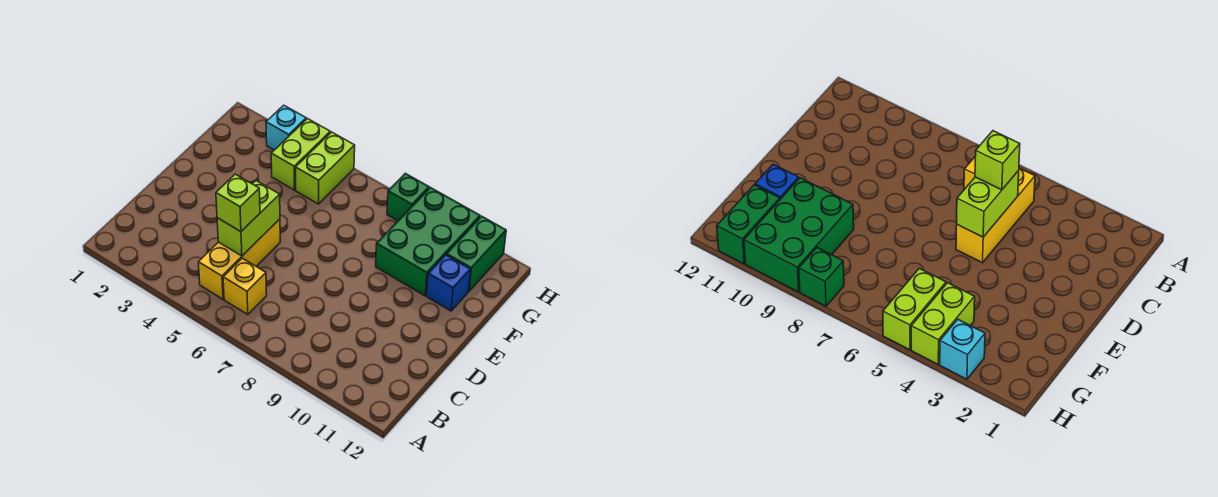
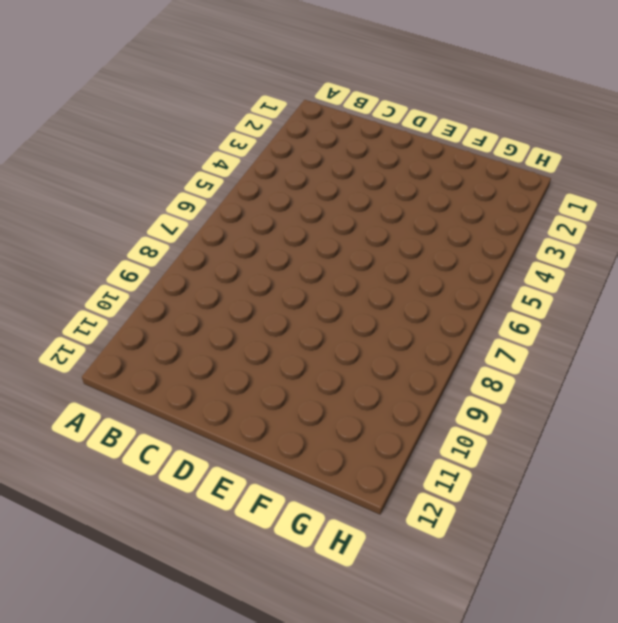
none -> yellow brick B5:D5 level 1
none -> yellow brick B6 level 1

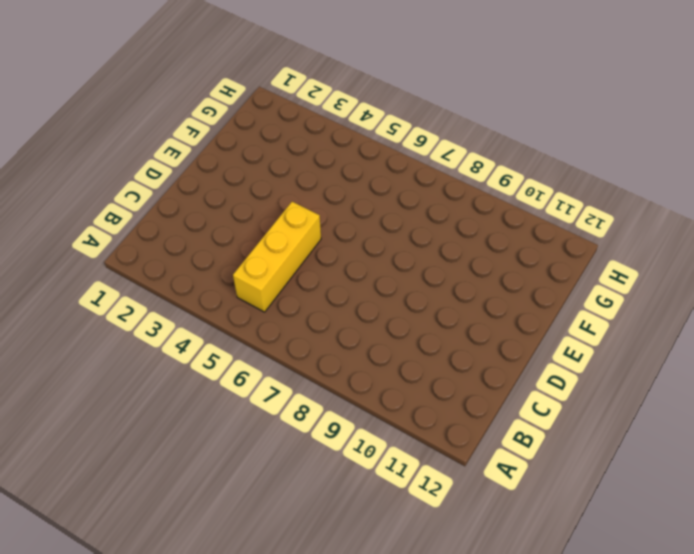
none -> yellow brick B6 level 1
none -> green brick F9:H10 level 1

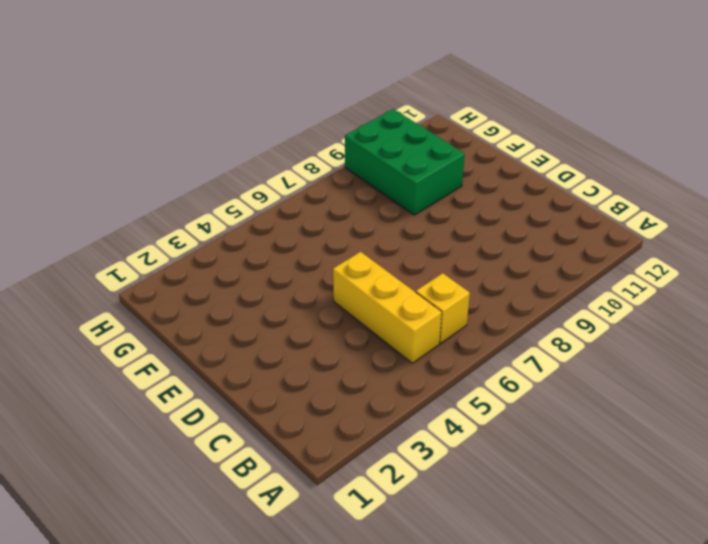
none -> blue brick F11 level 1
none -> lime brick G4:H4 level 1

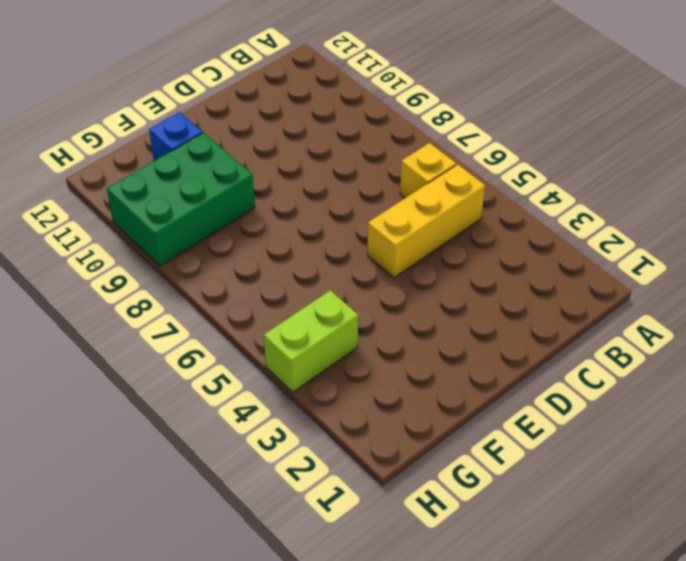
none -> lime brick G5:H5 level 1
none -> green brick G11:H11 level 1

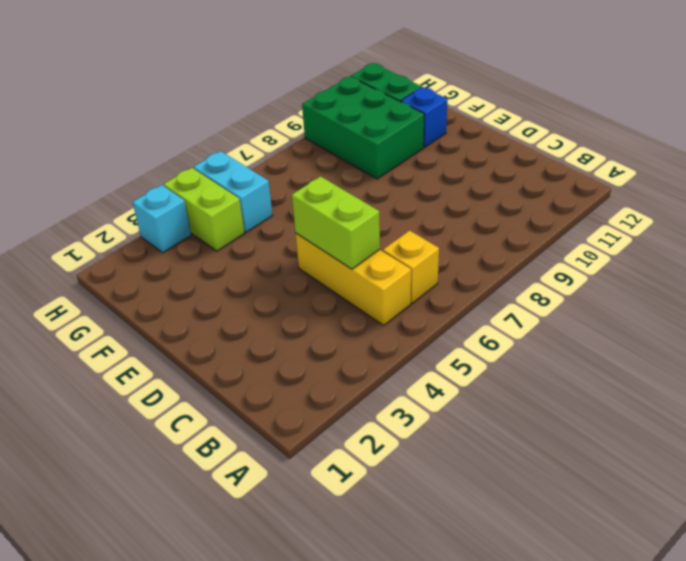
cyan brick G5:H5 level 1 -> lime brick G5:H5 level 1
none -> green brick H8 level 1
none -> lime brick C5 level 3

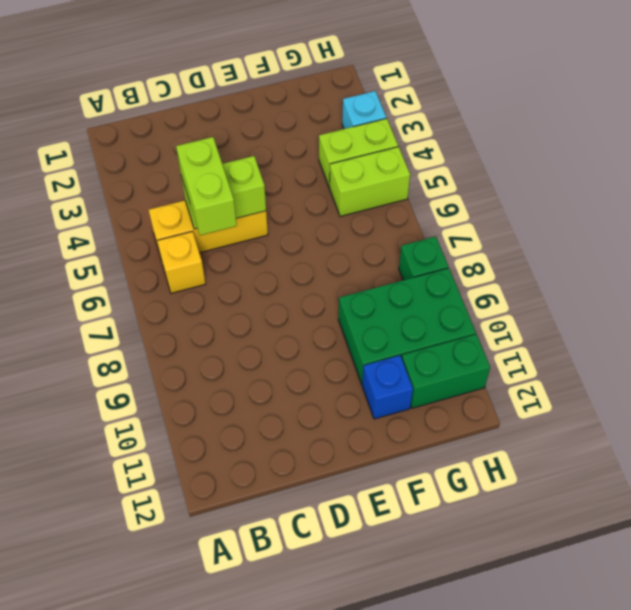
lime brick C5:C6 level 3 -> lime brick C5 level 3

